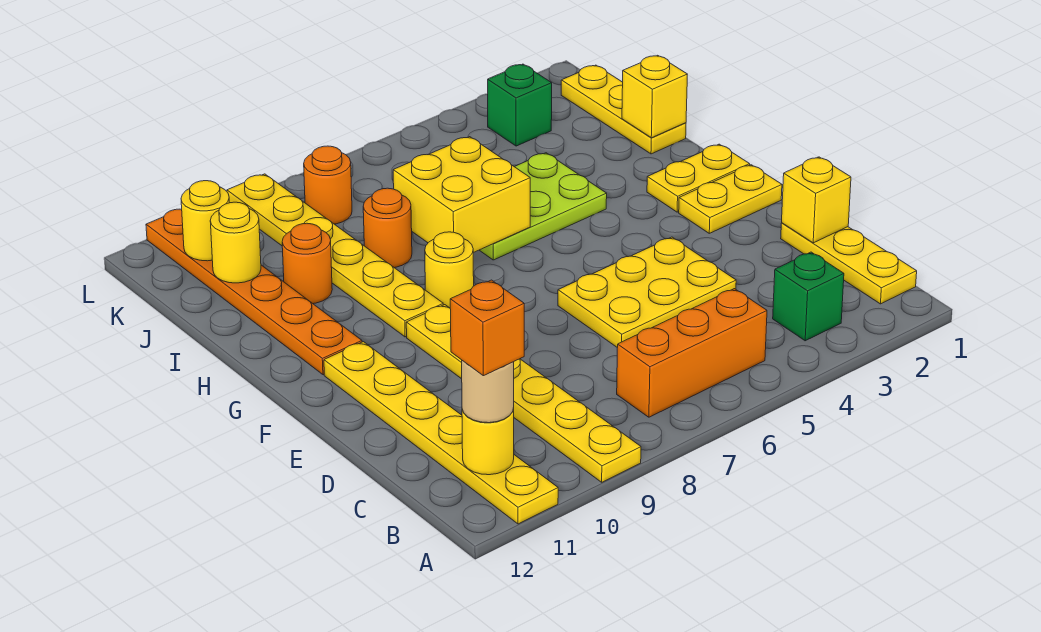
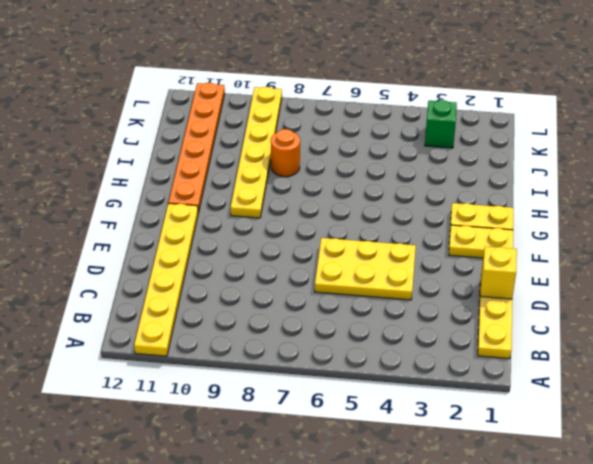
none -> yellow plate A9:F9 level 1
none -> green brick B3 level 1
none -> orange brick B5:B7 level 1

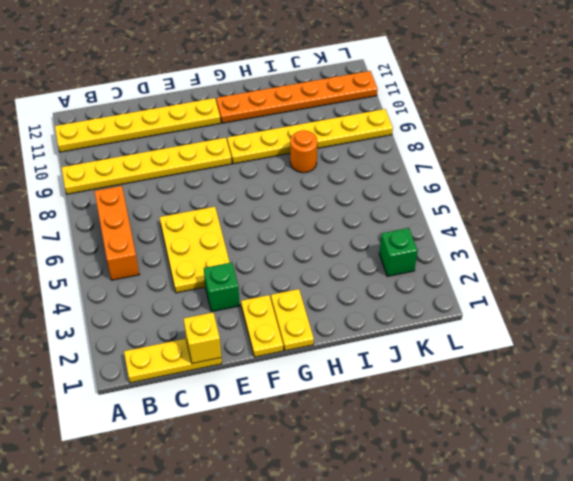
green brick E3 level 1 -> green brick B3 level 1
none -> yellow round brick G8 level 1
none -> lime plate H4:I6 level 1
none -> yellow plate I1:K1 level 1

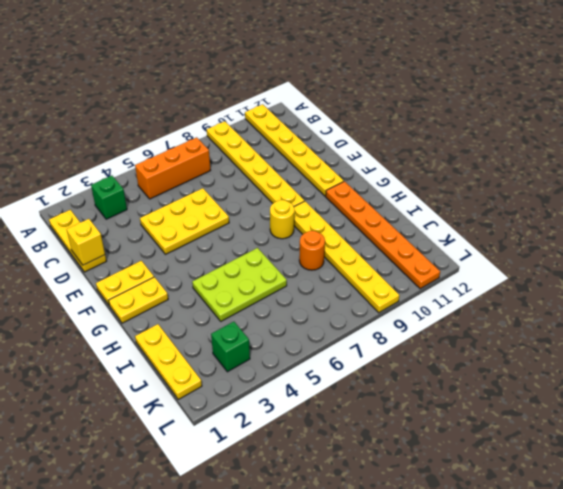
none -> orange round brick I10 level 1
none -> orange round brick K8 level 1
none -> yellow round brick B11 level 2

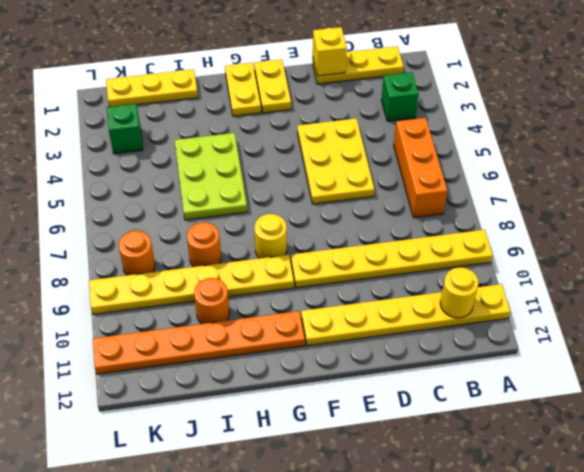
none -> yellow brick H6:I7 level 2
none -> yellow brick I1 level 2
none -> yellow round brick J11 level 2

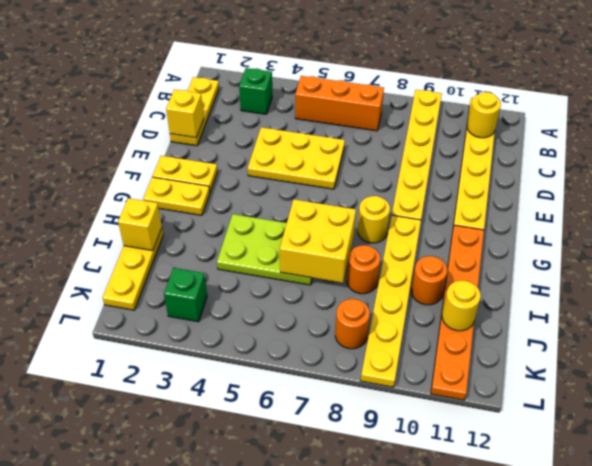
none -> yellow round brick K11 level 2
none -> tan round brick B11 level 3
none -> orange brick B11 level 4

